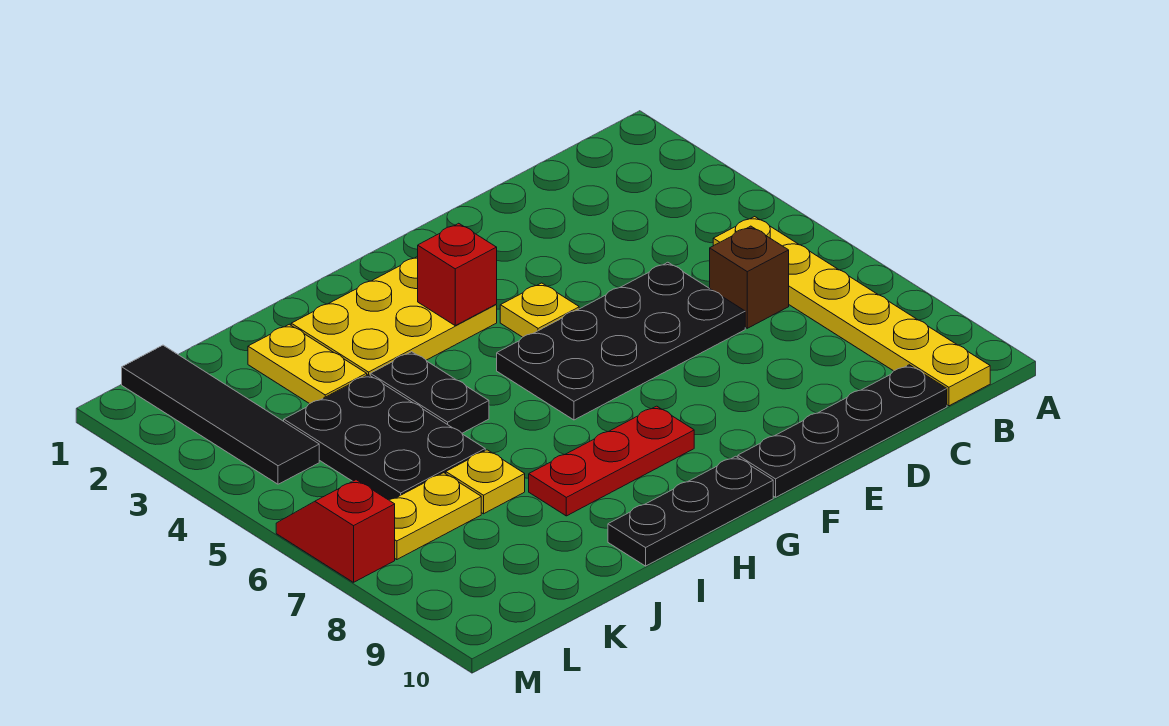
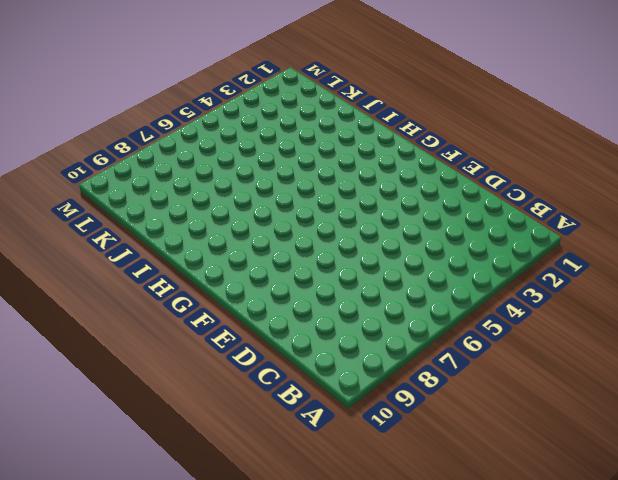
none -> yellow plate B5:B10 level 1
none -> brown brick C6 level 1
none -> black plate C10:F10 level 1

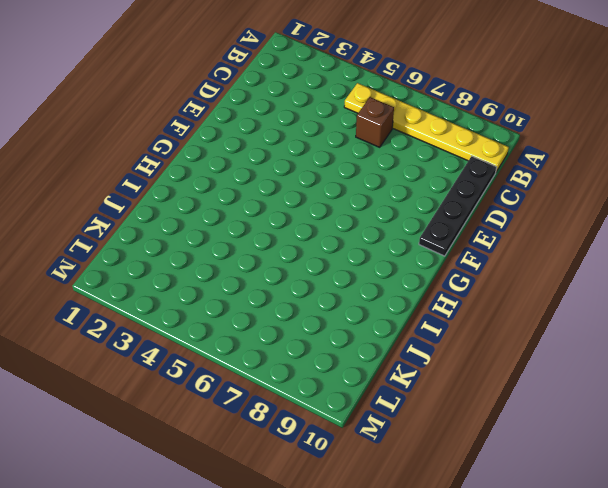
none -> black plate D5:G6 level 1
none -> yellow plate F4 level 1
none -> yellow plate G2:I3 level 1

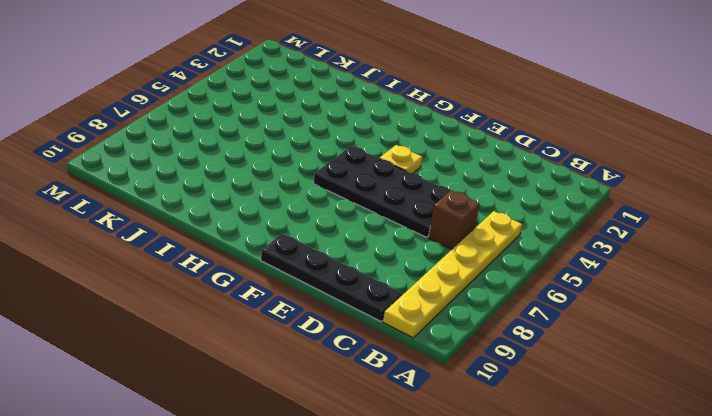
none -> yellow plate G2:I3 level 1
none -> red plate G8:I8 level 1
none -> black plate G10:I10 level 1

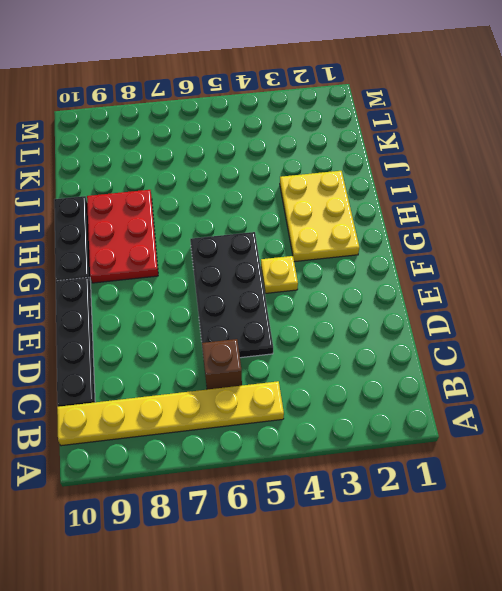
red plate G8:I9 level 1 -> red plate G8:I8 level 1
none -> black plate I4:I5 level 1
none -> yellow plate J2:J3 level 1
none -> black plate J4:K6 level 1

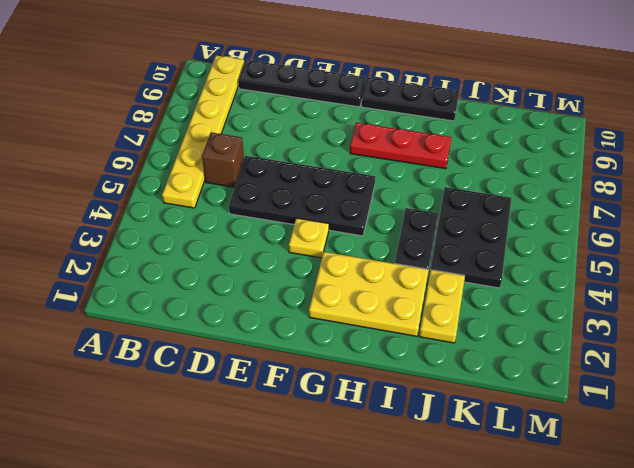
none -> yellow plate J7 level 1
none -> yellow plate K7:L7 level 1
none -> black tile L1:L4 level 1

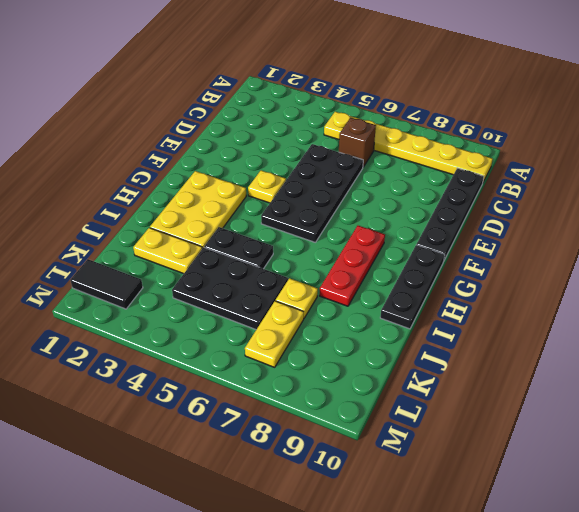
black tile L1:L2 level 1 -> black tile L1:L4 level 1
none -> red slope M6:M7 level 1 top 7
none -> red brick G3 level 2

